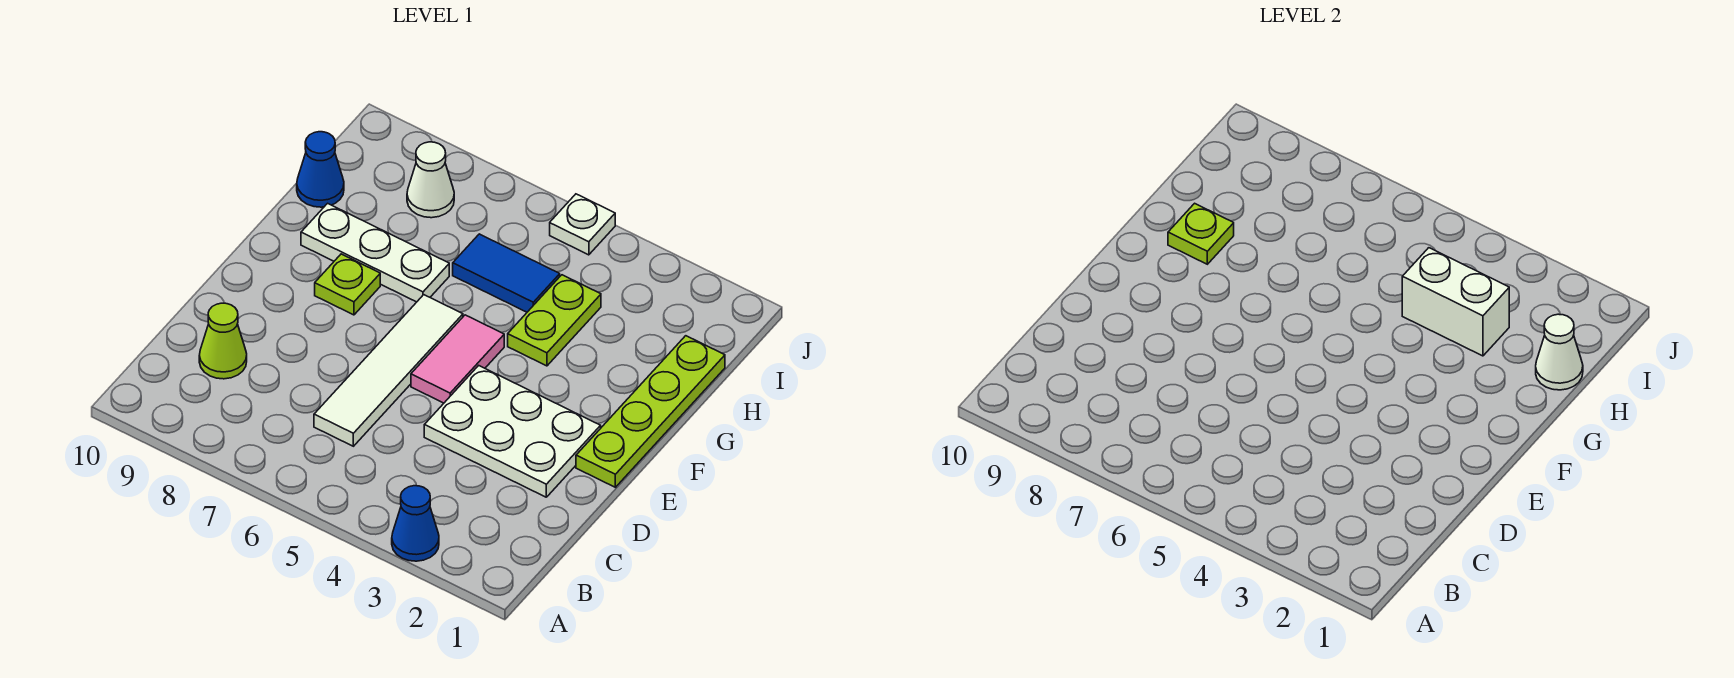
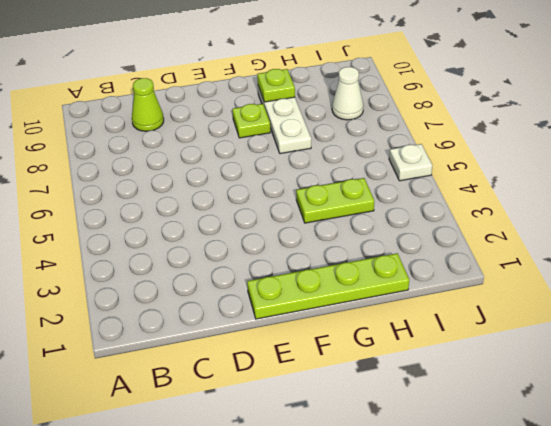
none -> blue cone A3 level 1
none -> white tile C6:F6 level 1
none -> white plate D2:E4 level 1

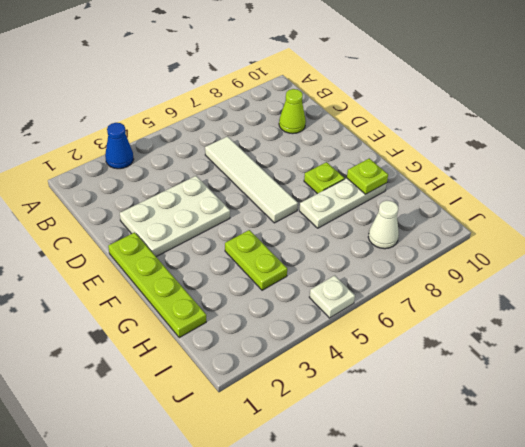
none -> pink tile E5:F5 level 1
none -> blue tile H5:H6 level 1
none -> blue cone H10 level 1

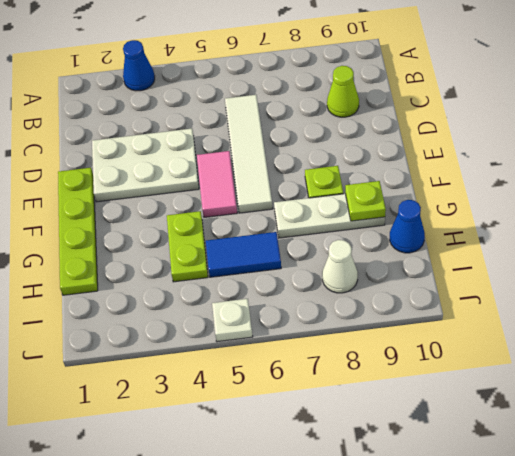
none -> white cone H1 level 2
none -> white brick H3:H4 level 2

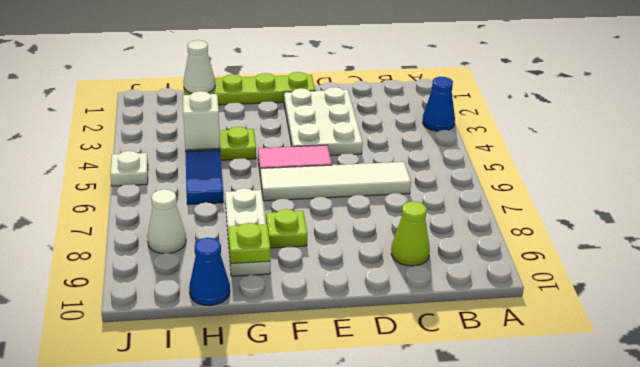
white brick H4 level 2 -> white brick H3:H4 level 2

